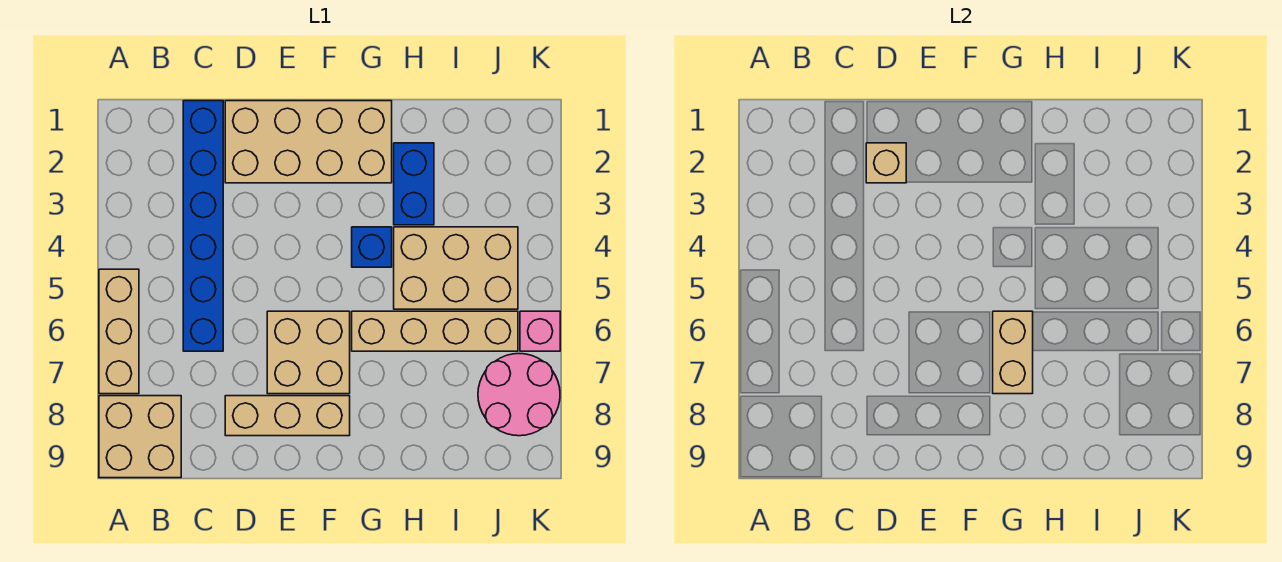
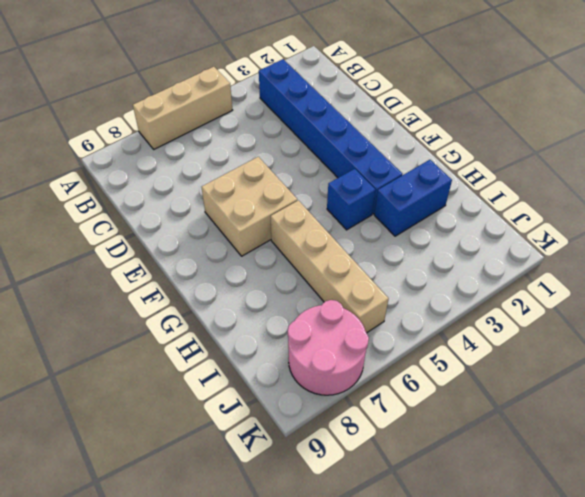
blue brick B3:G3 level 1 -> blue brick C1:C6 level 1
none -> tan brick A8:B9 level 1
none -> tan brick D1:G2 level 1
none -> tan brick D8:F8 level 1

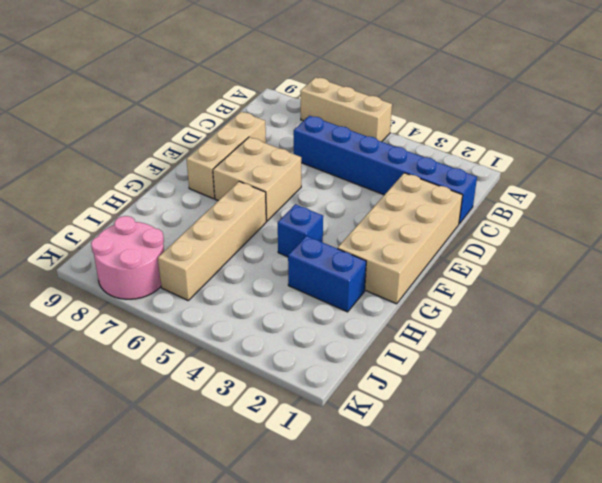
none -> tan brick A8:B9 level 1
none -> tan brick H4:J5 level 1
none -> pink brick K6 level 1

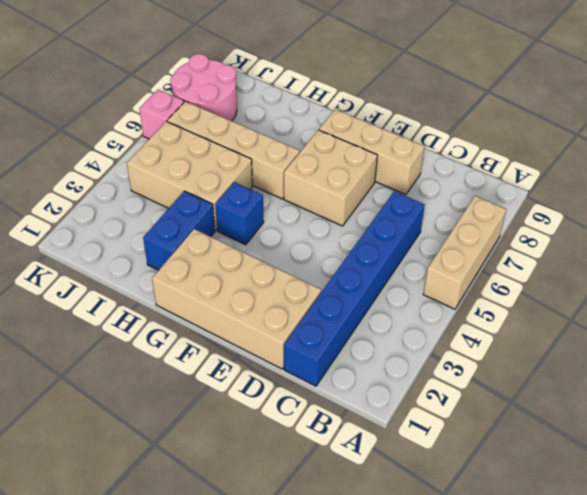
none -> tan brick A8:B9 level 1
none -> tan brick D2 level 2
none -> tan brick G6:G7 level 2

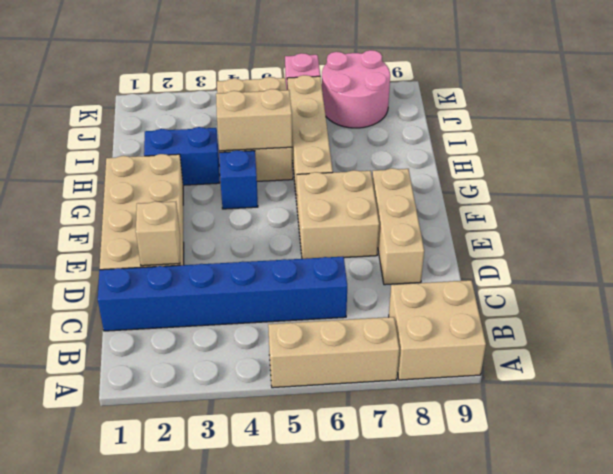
tan brick H4:H5 level 2 -> tan brick G6:G7 level 2

